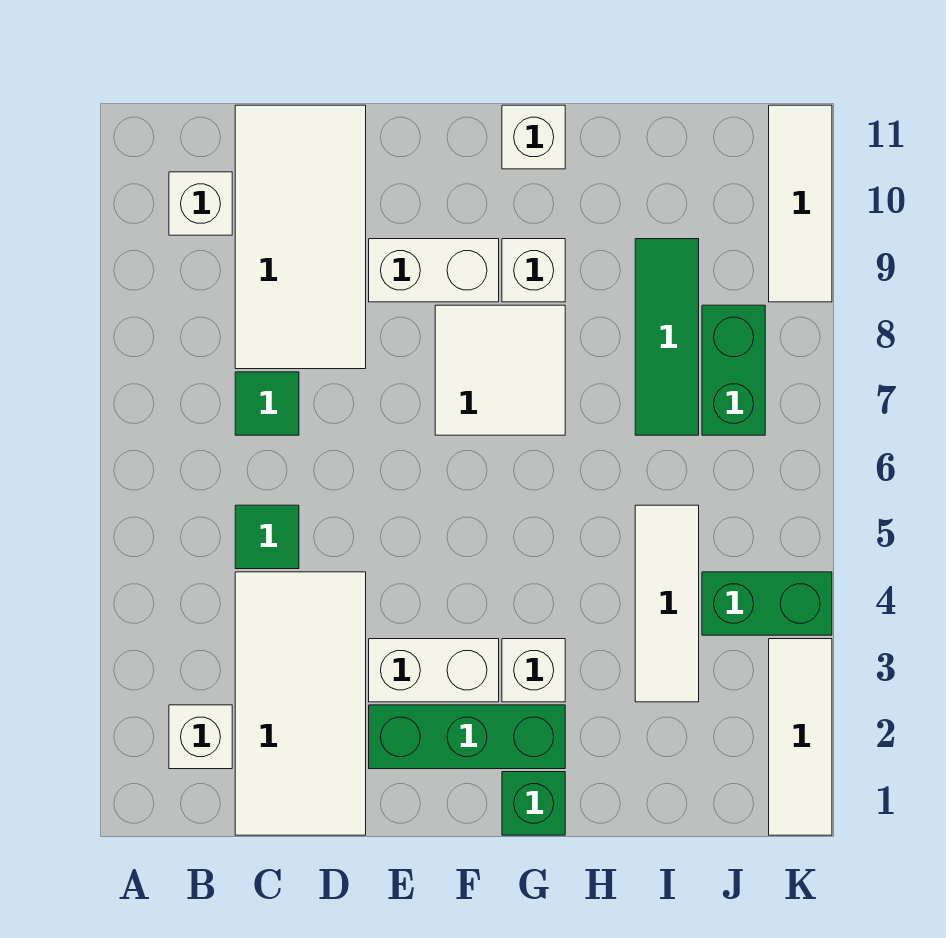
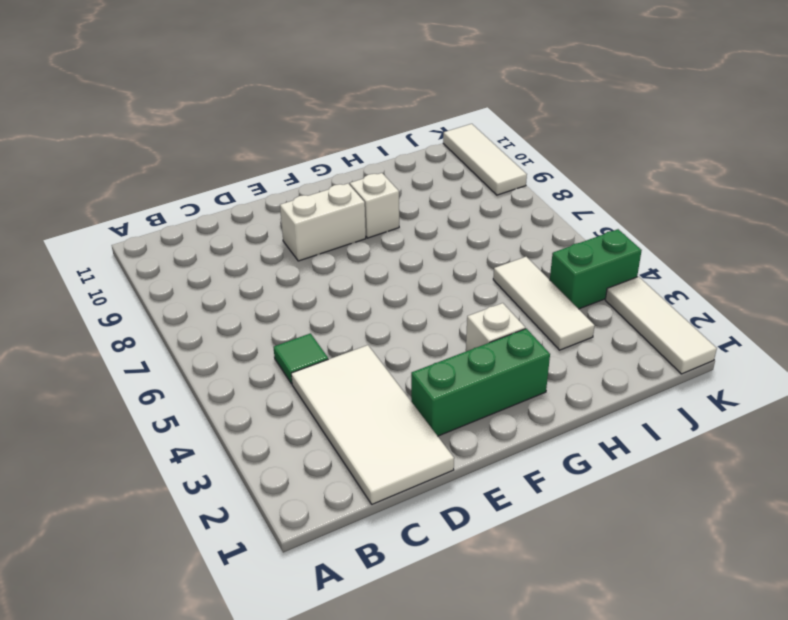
none -> white brick B2 level 1
none -> white brick B10 level 1
none -> green tile C7 level 1

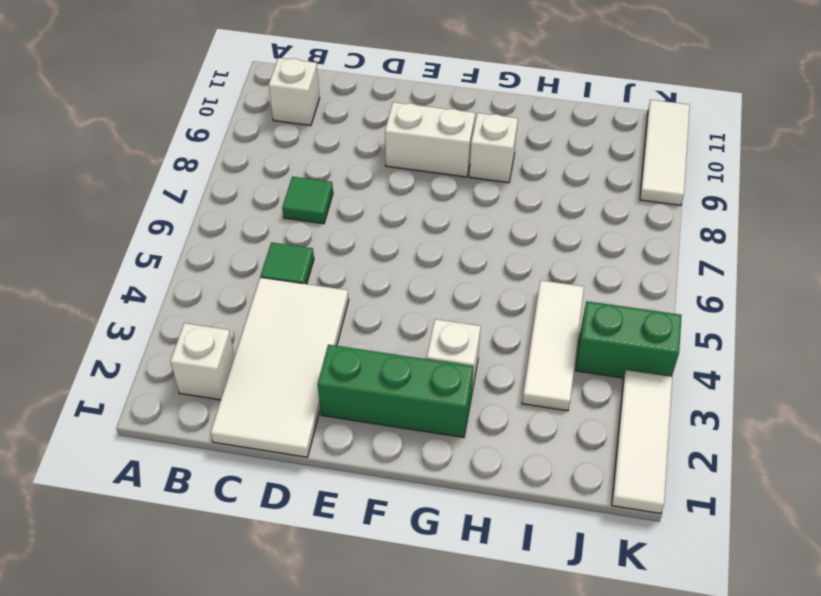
none -> white tile C8:D11 level 1
none -> white brick E3:F3 level 1
none -> white tile F7:G8 level 1

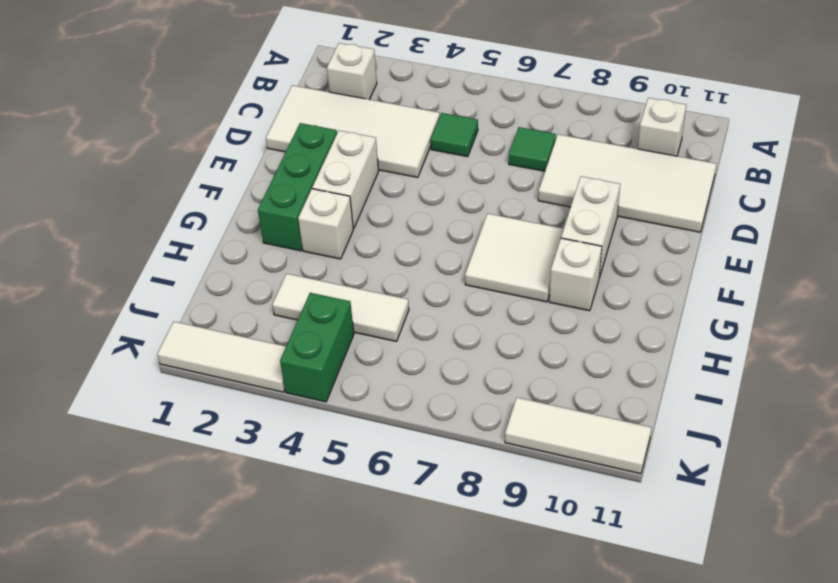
none -> green brick G1 level 1
none -> white brick G11 level 1
none -> green tile I7:I9 level 1

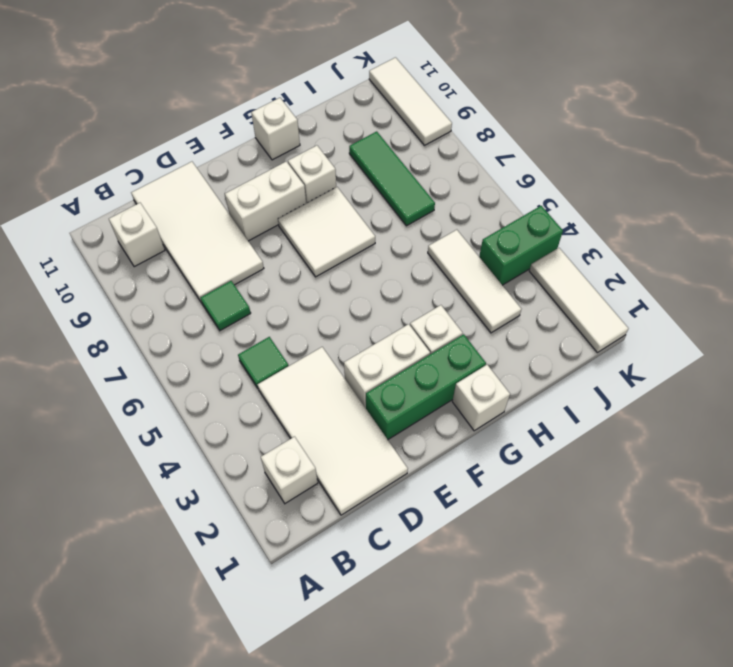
white brick G1 level 1 -> green brick G1 level 1
none -> green brick J7:J8 level 1

